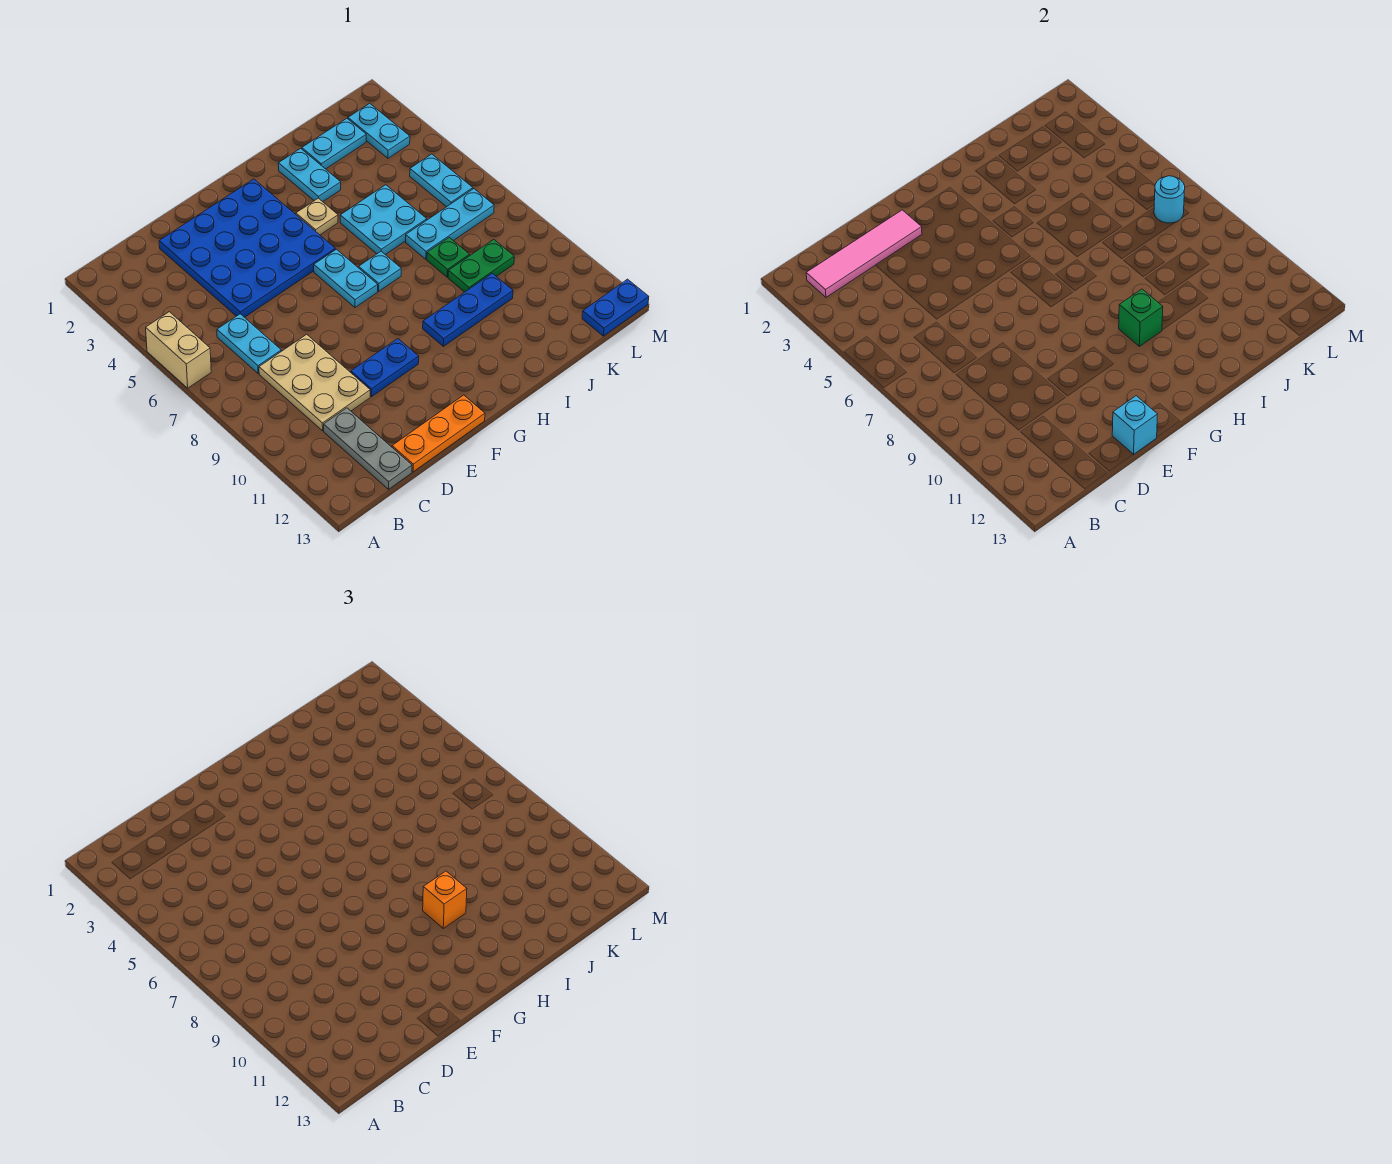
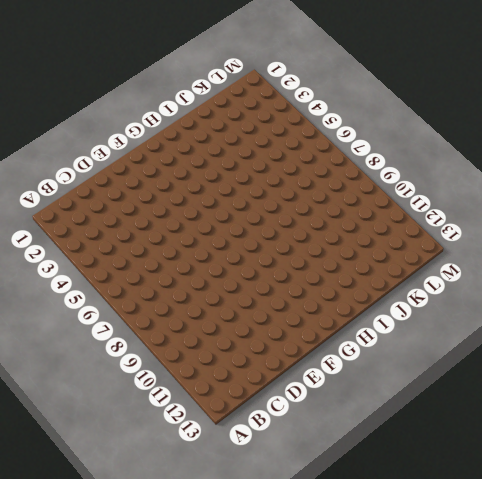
none -> tan brick A5:A6 level 1
none -> cyan plate C6:C7 level 1
none -> tan plate C8:D10 level 1

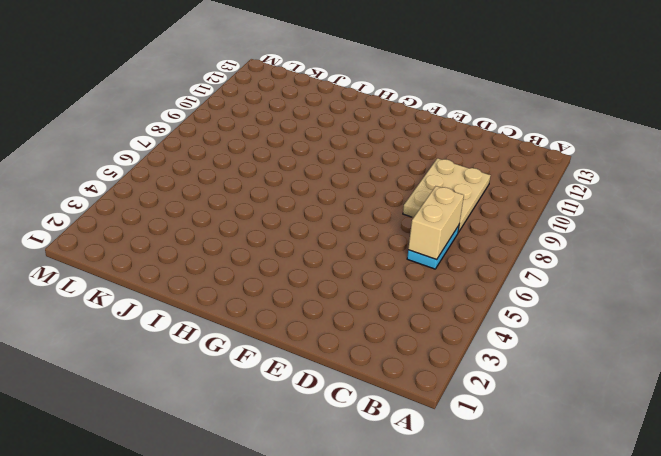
tan brick C6:C7 level 2 -> tan brick A5:A6 level 1
none -> grey plate C11:C13 level 1
none -> blue plate D2:G5 level 1
none -> orange plate D13:F13 level 1

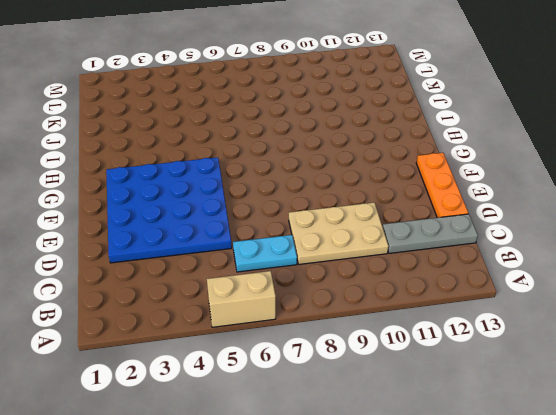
none -> blue plate E10:F10 level 1
none -> cyan plate G6:G7 level 1
none -> tan plate H4 level 1

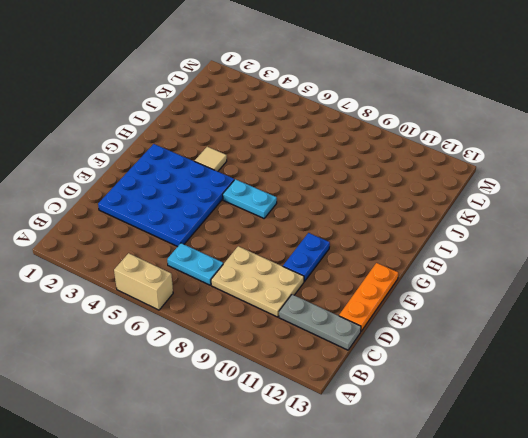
tan tile H4 level 1 -> tan plate H4 level 1
none -> cyan plate H7 level 1
none -> blue plate H10:J10 level 1
none -> cyan plate I2:I3 level 1

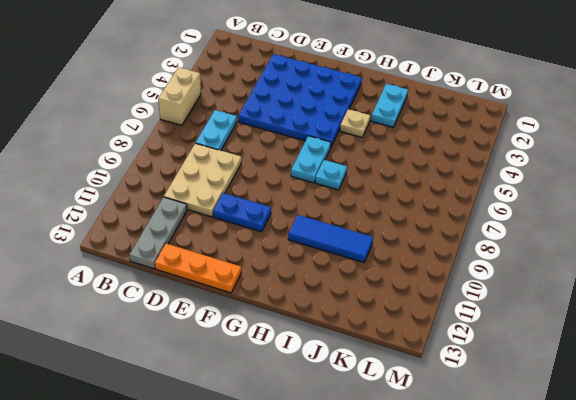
blue tile H10:J10 level 1 -> blue plate H10:J10 level 1
none -> cyan plate I5:J6 level 1
none -> cyan plate J2:K2 level 1
none -> cyan plate J7:L7 level 1

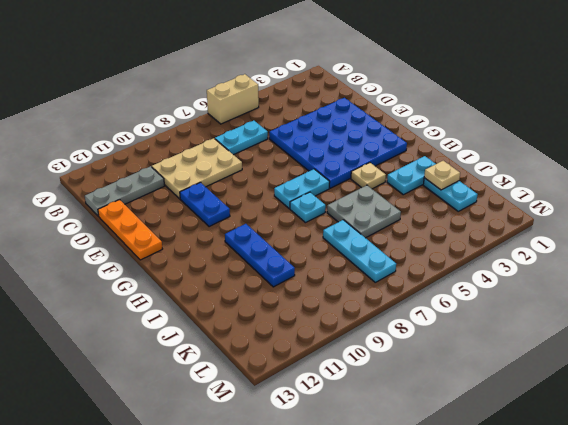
grey plate I5:J6 level 1 -> cyan plate I5:J6 level 1
tan plate J2 level 2 -> none
none -> green plate J8 level 1
none -> green plate J9:K9 level 1
none -> cyan plate L2:L3 level 1

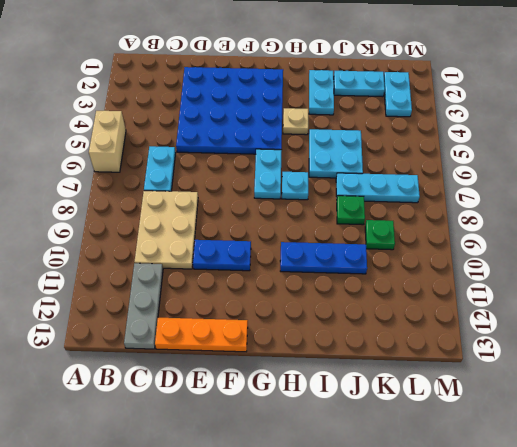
green plate K9 level 1 -> green plate J9:K9 level 1
none -> cyan plate L5:L6 level 1
none -> blue plate L13:M13 level 1
none -> pink tile B2:E2 level 2

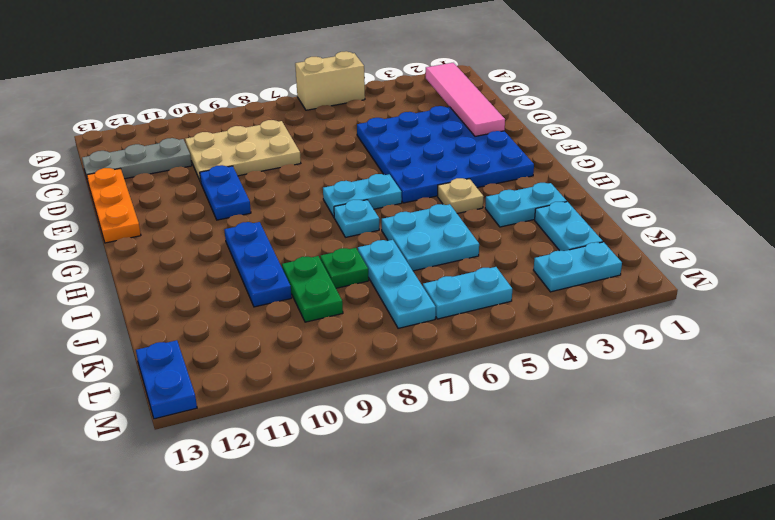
none -> cyan plate C6:C7 level 1
none -> cyan brick E13 level 2
none -> green brick H10 level 2

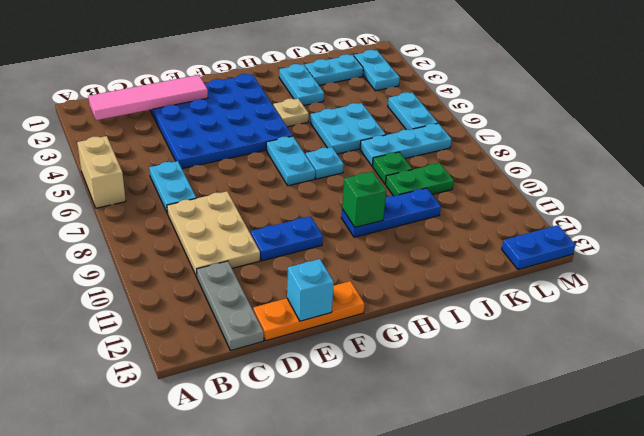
none -> cyan round brick L7 level 2
none -> orange brick H10 level 3

